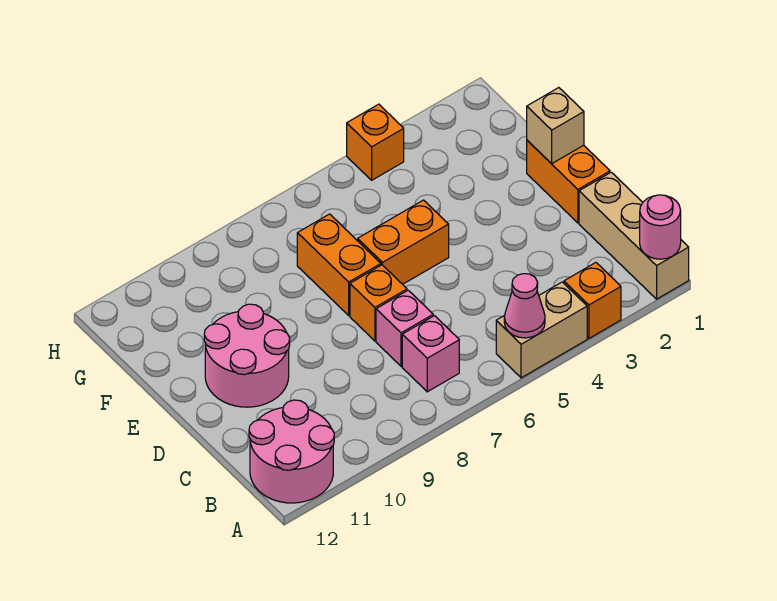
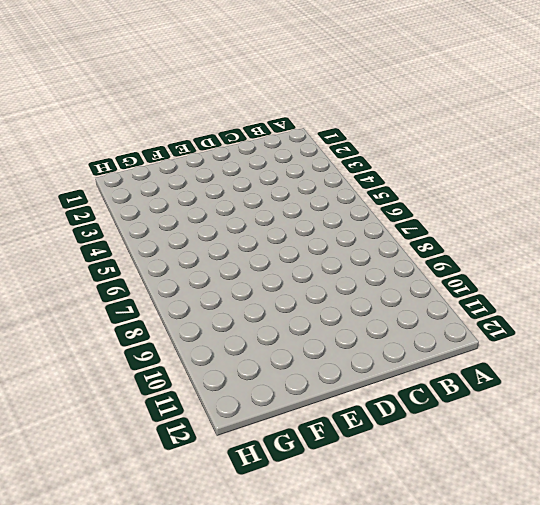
none -> tan brick A1:C1 level 1
none -> orange brick A3 level 1
none -> tan brick A4:A5 level 1

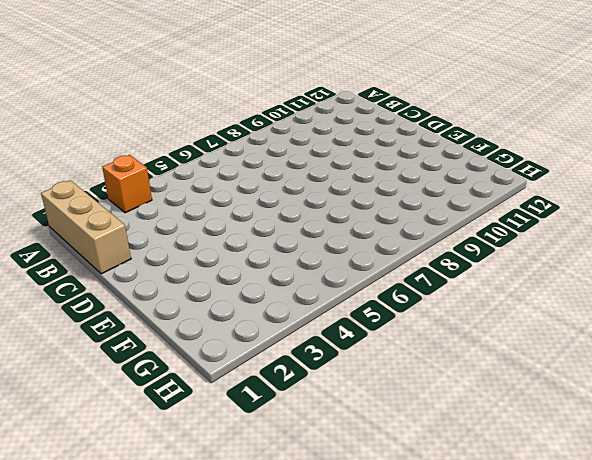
none -> tan brick A4:A5 level 1
none -> pink round brick A11:B12 level 1
none -> pink brick B7 level 1

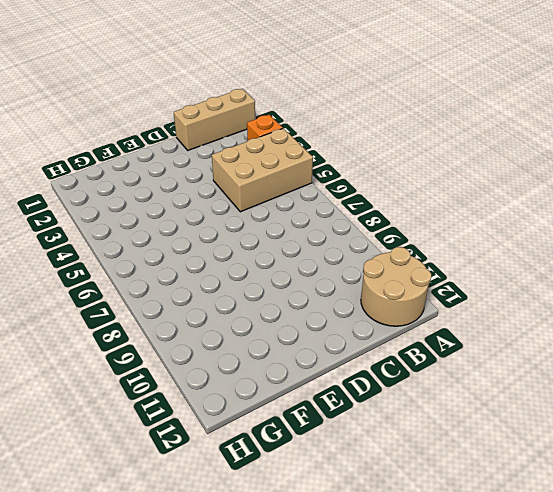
tan brick A4:C5 level 1 -> tan brick A4:A5 level 1
tan round brick A11:B12 level 1 -> pink round brick A11:B12 level 1
none -> pink brick B7 level 1
none -> pink brick C7 level 1
none -> orange brick D1:E1 level 1

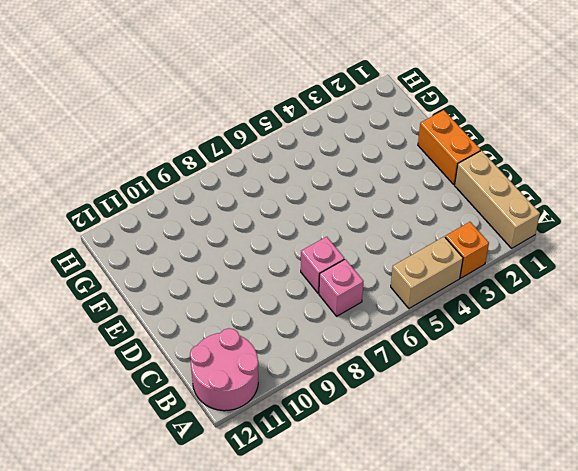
none -> orange brick D7 level 1
none -> pink round brick D10:E11 level 1
none -> orange brick E5:E6 level 1

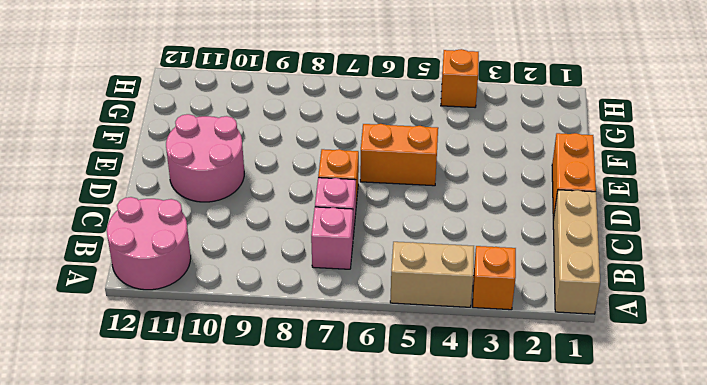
none -> orange brick E7:F7 level 1
none -> pink round brick A1 level 2
none -> pink cone A5 level 2

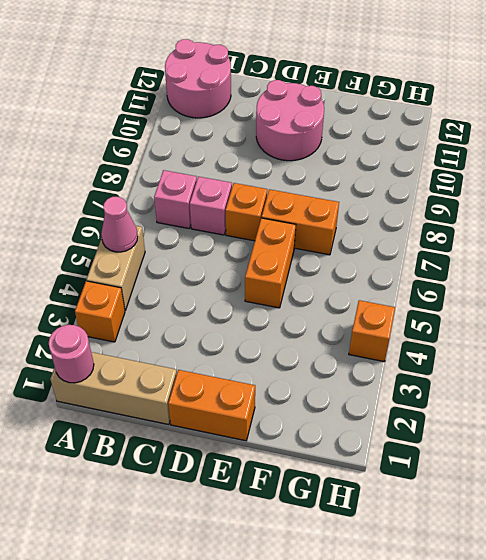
none -> tan brick E1 level 2

